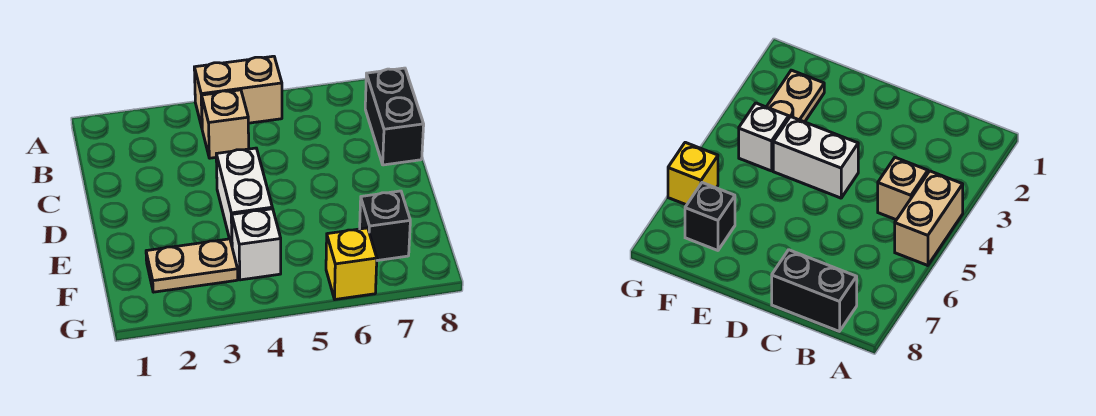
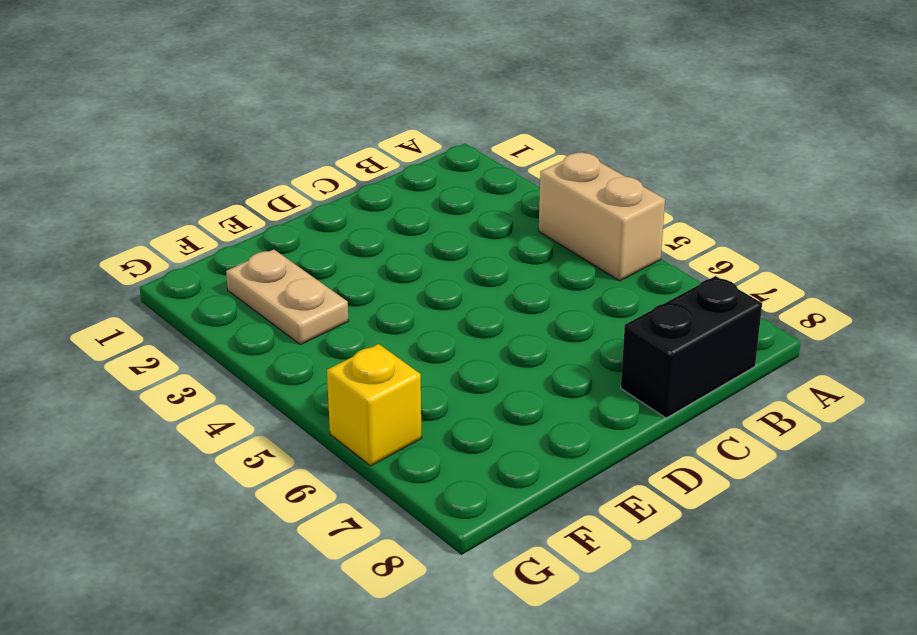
none -> tan brick B4 level 1
none -> white brick D4:E4 level 1

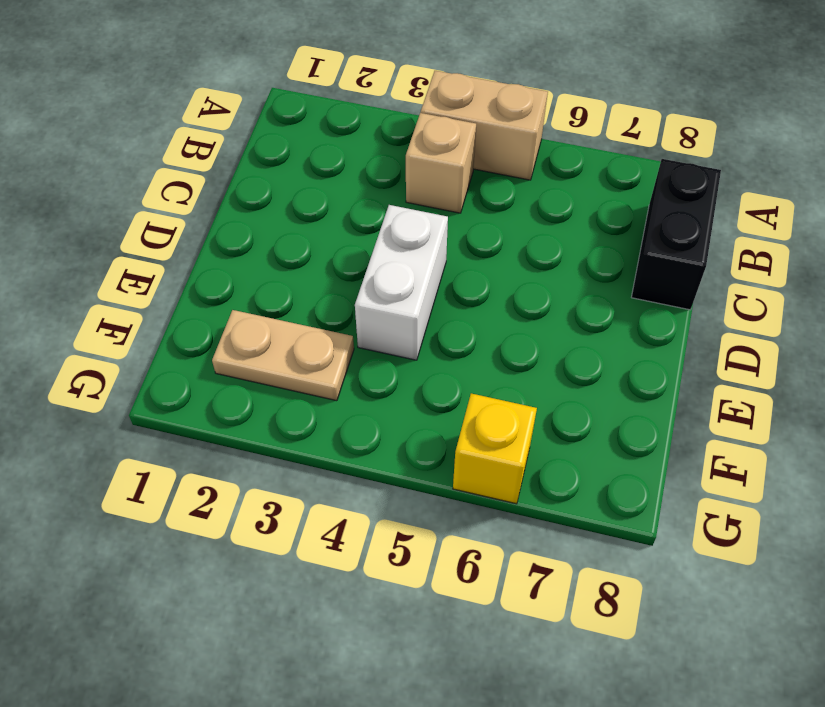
none -> white brick F4 level 1
none -> black brick F7 level 1

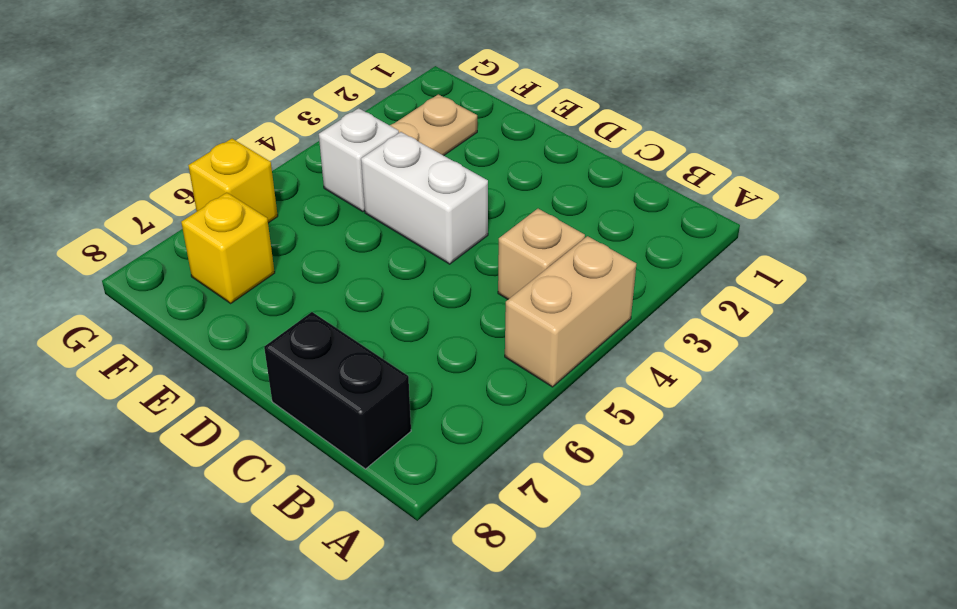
yellow brick F7 level 1 -> black brick F7 level 1

